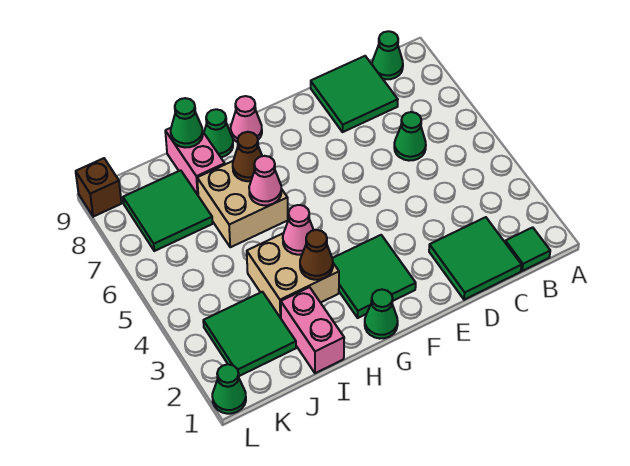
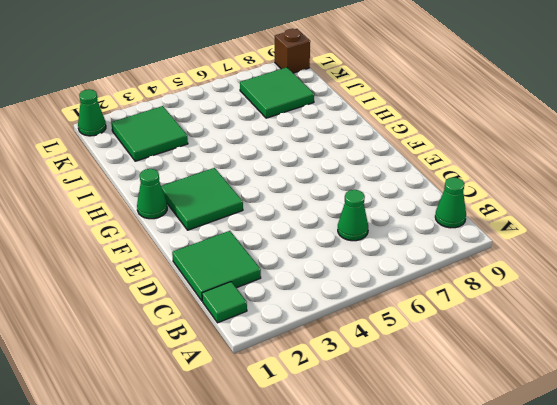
none -> green tile C8:D9 level 1
none -> pink cone G9 level 1
none -> tan brick H3:I4 level 1

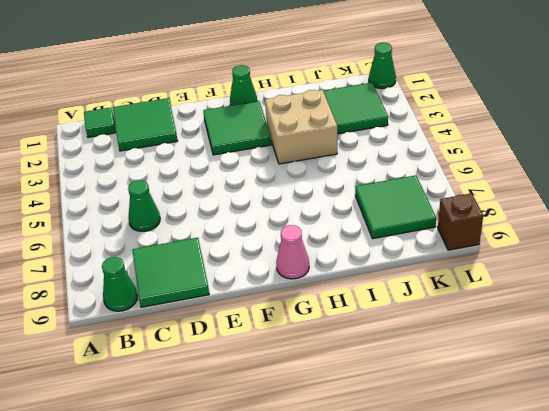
none -> tan brick H6:I7 level 1
none -> green cone H9 level 1
none -> pink brick I1:I2 level 1

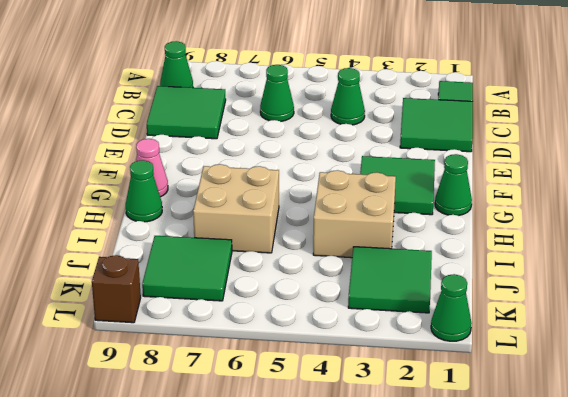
green cone C4 level 1 -> green cone I9 level 2
none -> pink brick I1:I2 level 1
none -> pink brick I8:I9 level 1
none -> brown cone H3 level 2

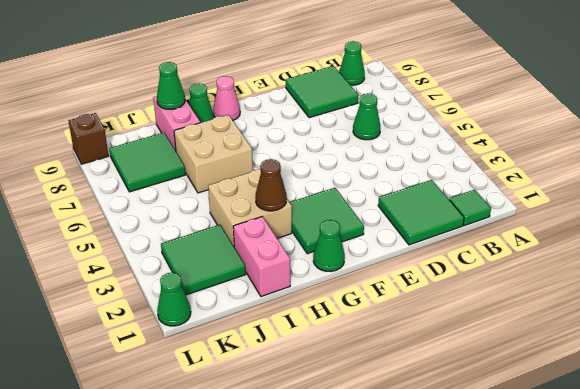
none -> pink cone H4 level 2
none -> pink cone H6 level 2
none -> brown cone H7 level 2

